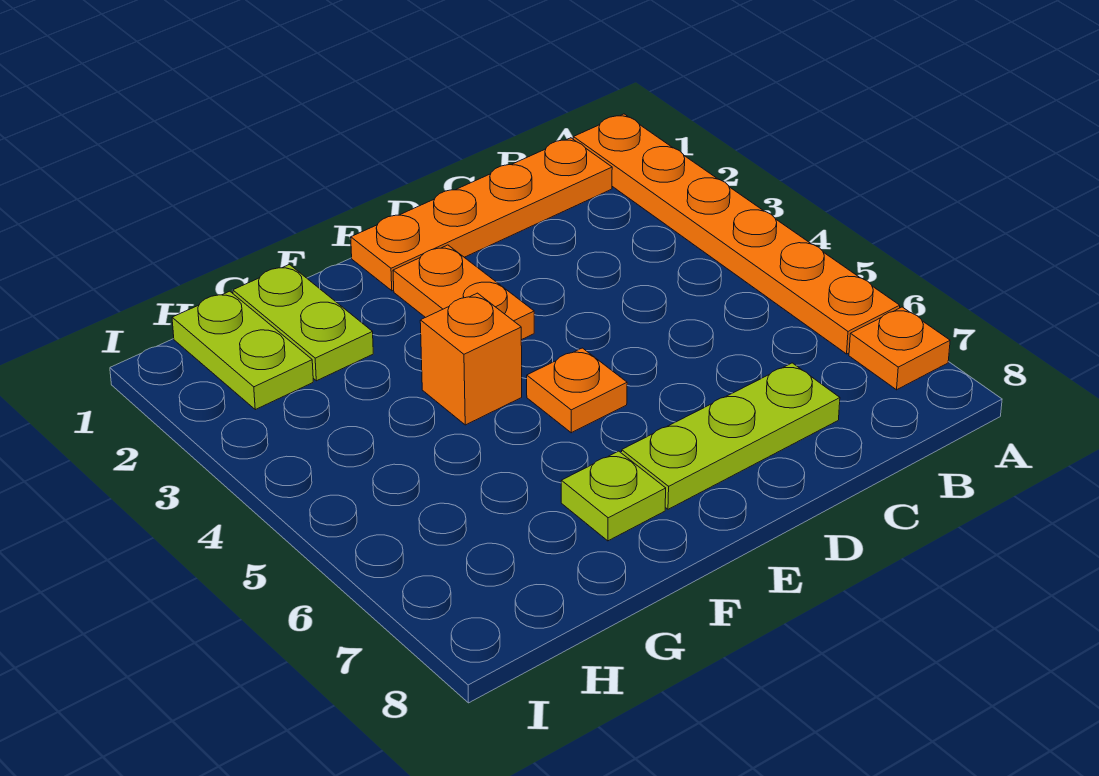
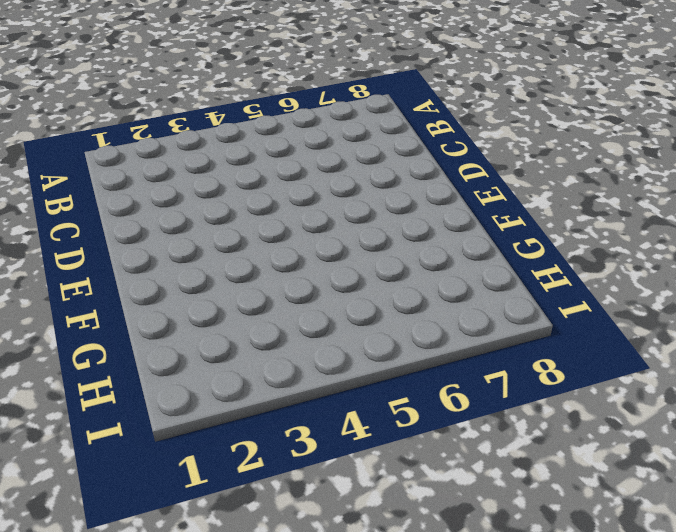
none -> orange plate A1:A6 level 1
none -> orange plate A7 level 1

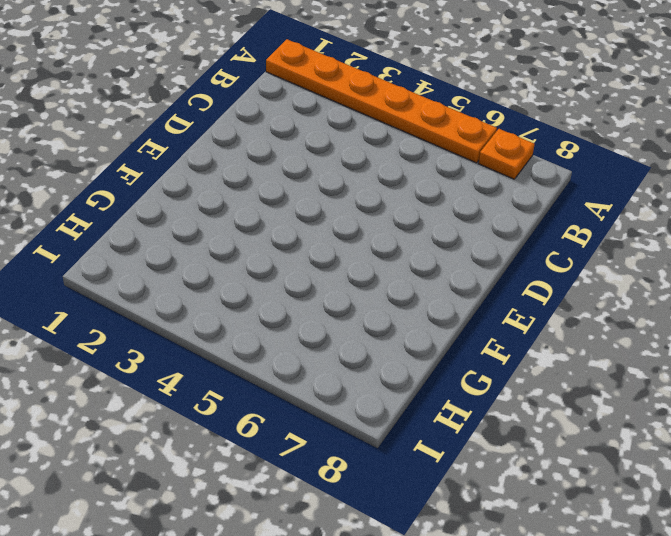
none -> orange plate B1:E1 level 1
none -> lime plate C7:E7 level 1

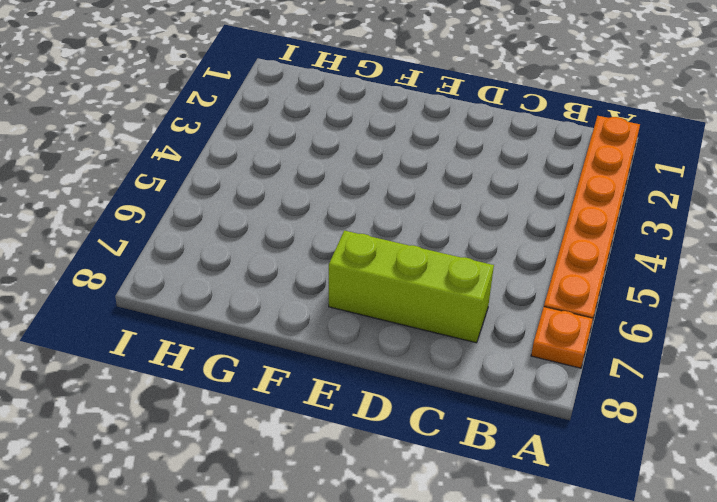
lime brick C7:E7 level 1 -> lime plate C7:E7 level 1
none -> orange plate B1:E1 level 1
none -> orange plate E2:E3 level 1

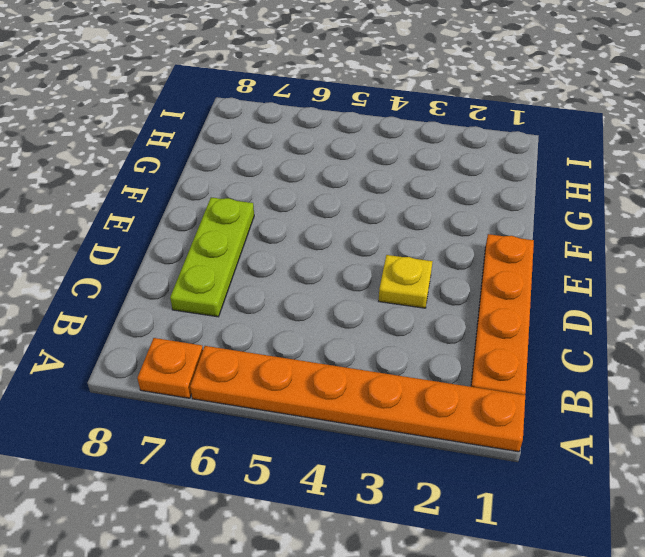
yellow plate D3 level 1 -> none
none -> orange plate E2:E3 level 1
none -> orange plate E5 level 1

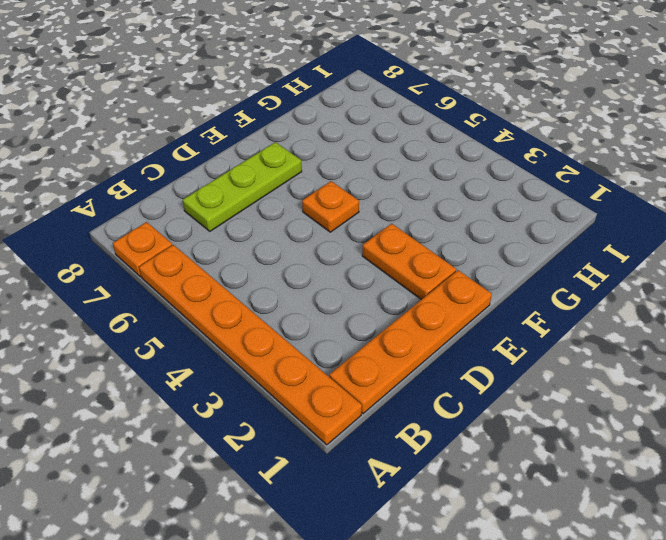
none -> orange brick F4 level 1
none -> lime plate F7 level 1

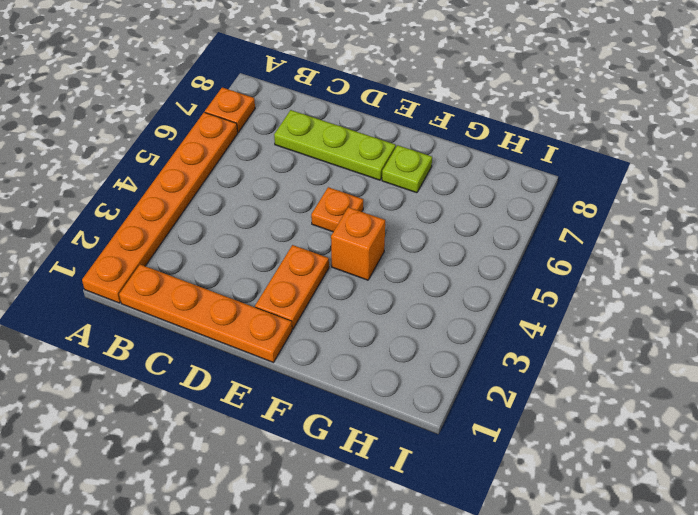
none -> lime plate G1:G2 level 1
none -> lime plate H1:H2 level 1

